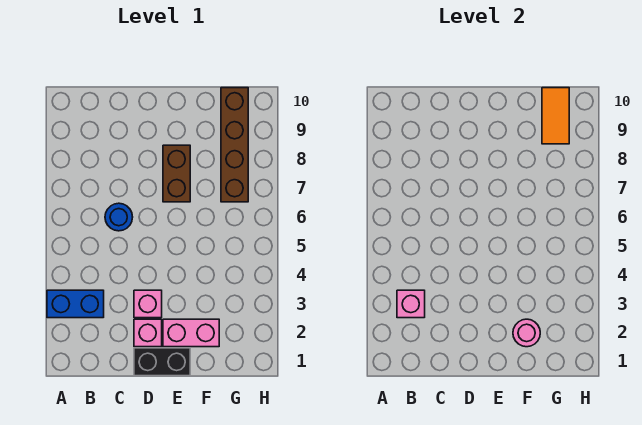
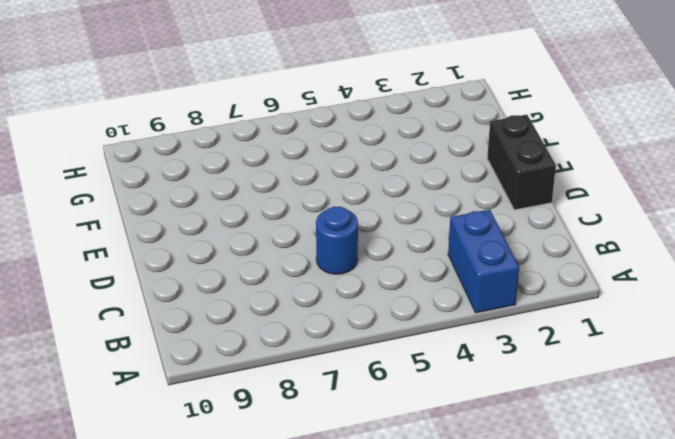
none -> pink brick D2 level 1
none -> pink brick D3 level 1

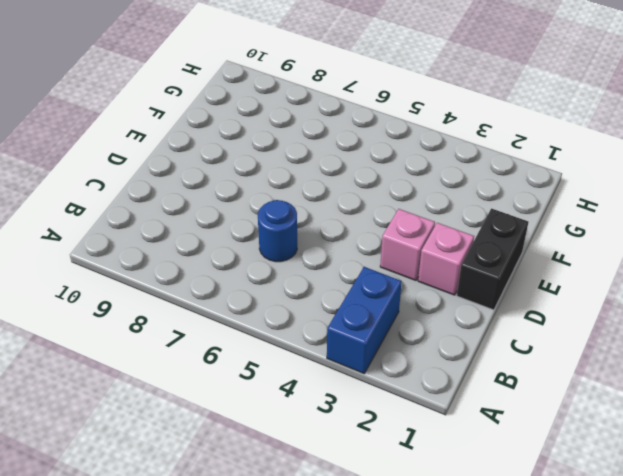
none -> pink brick E2:F2 level 1
none -> brown brick E7:E8 level 1

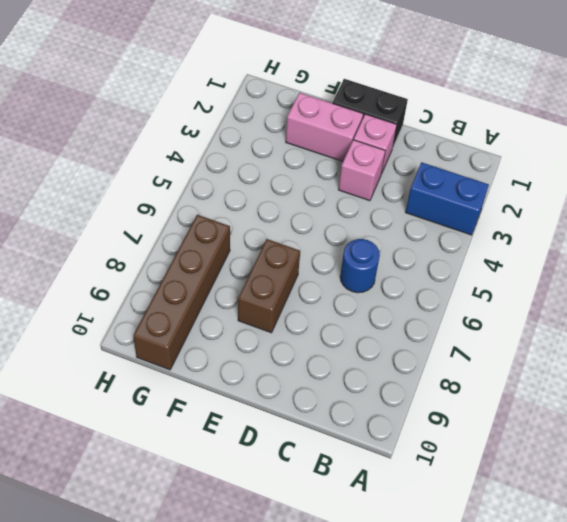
none -> pink brick B3 level 2
none -> pink round brick F2 level 2

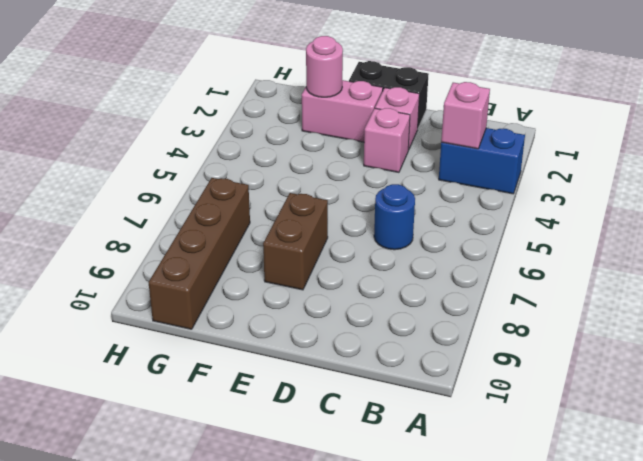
none -> orange tile G9:G10 level 2

